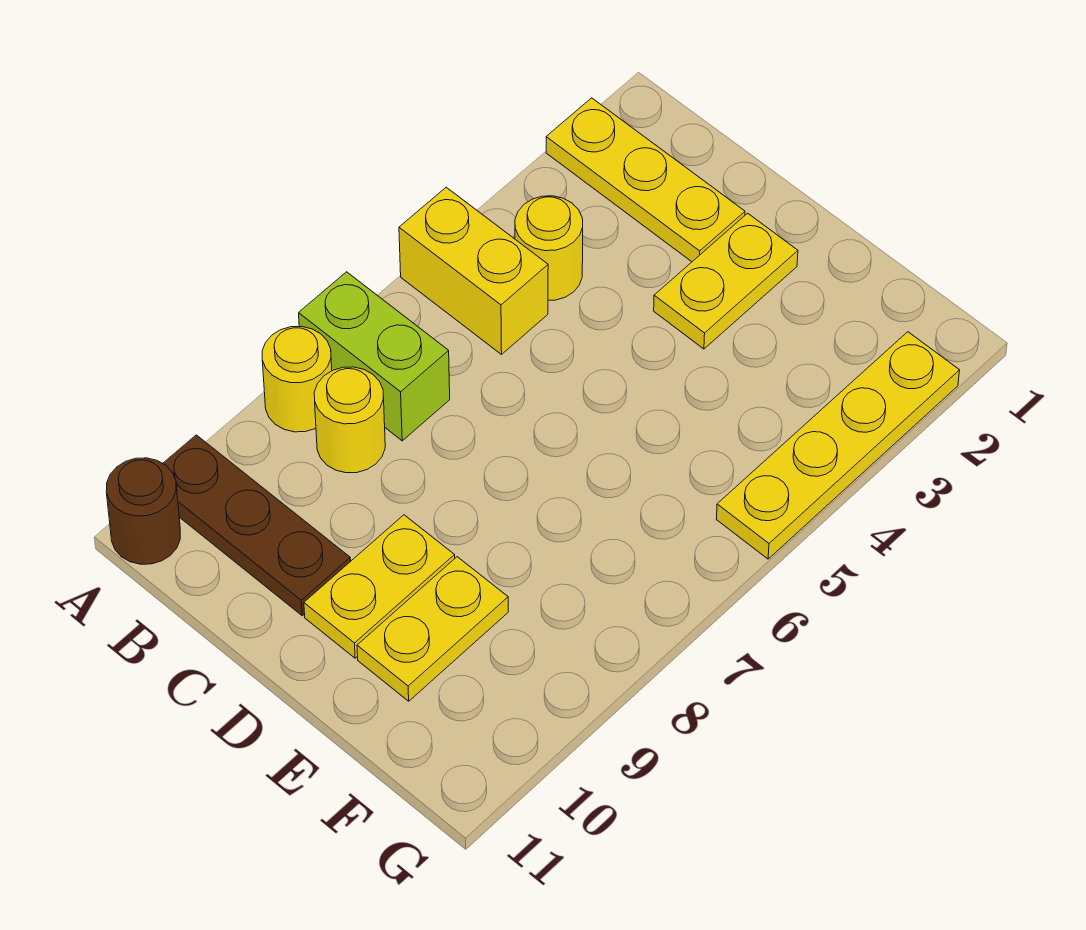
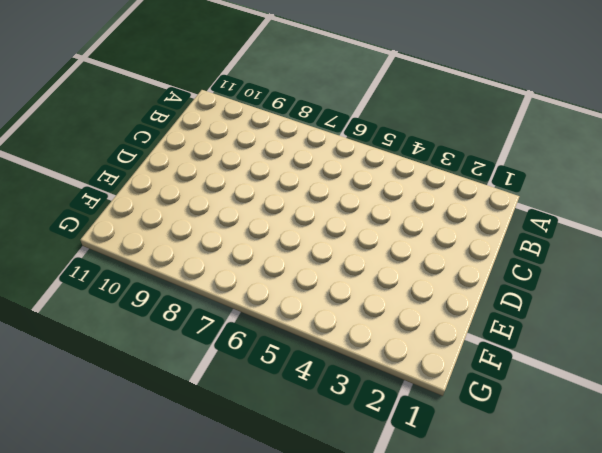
none -> yellow plate A2:C2 level 1
none -> yellow brick A5:B5 level 1
none -> lime brick A7:B7 level 1

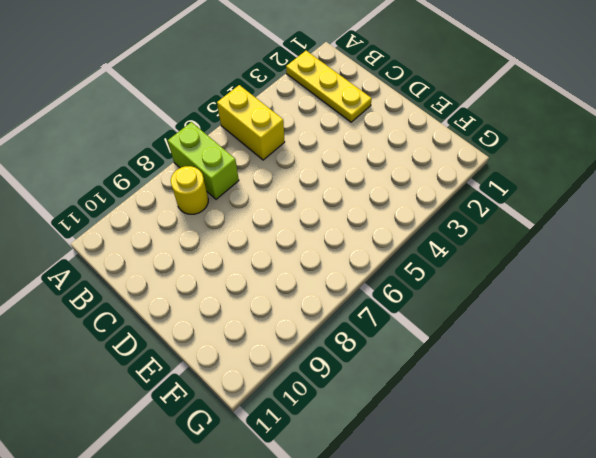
none -> yellow round brick A8 level 1
none -> brown plate A10:C10 level 1
none -> brown round brick A11 level 1

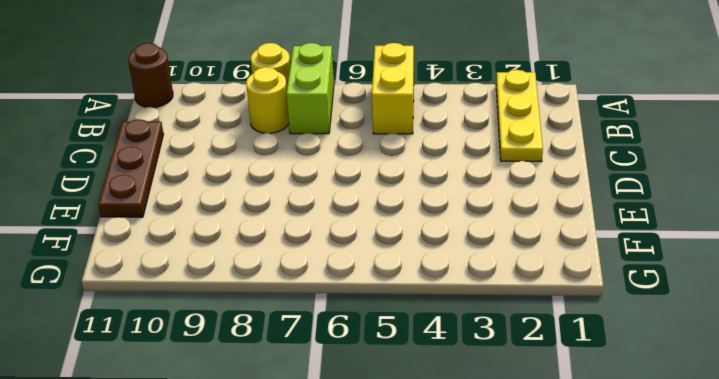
brown plate C11:E11 level 1 -> brown plate A10:C10 level 1
none -> yellow round brick B4 level 1
none -> yellow plate D2:D3 level 1
none -> yellow plate D9:D10 level 1

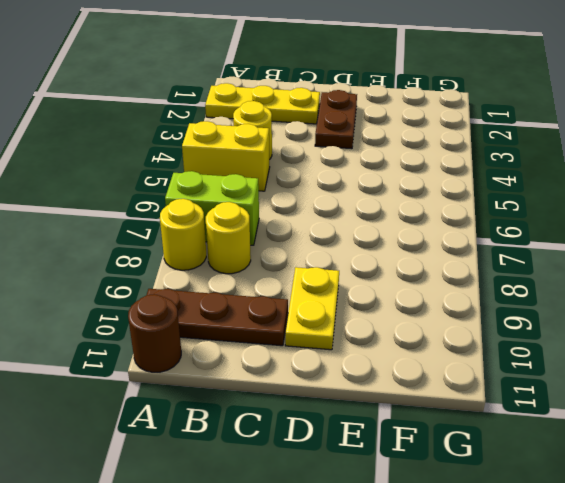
brown plate D2:D3 level 1 -> yellow plate D2:D3 level 1
none -> yellow plate E9:E10 level 1
none -> yellow plate G2:G5 level 1

